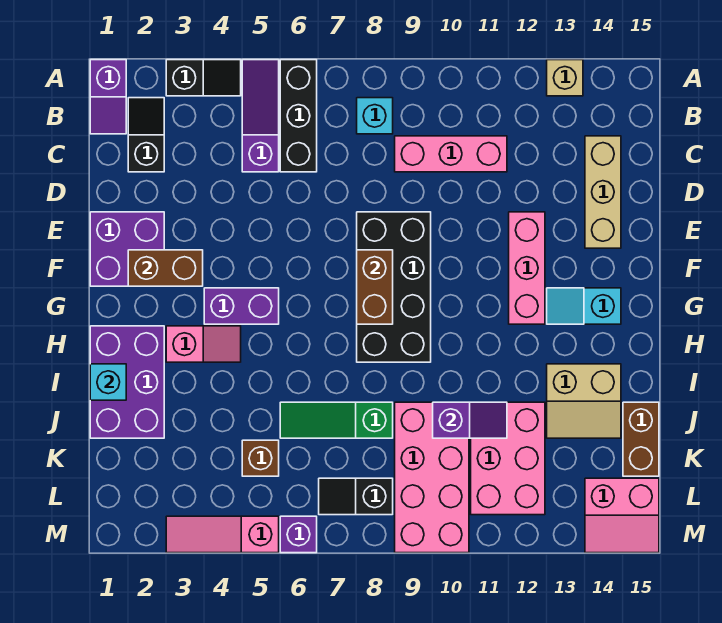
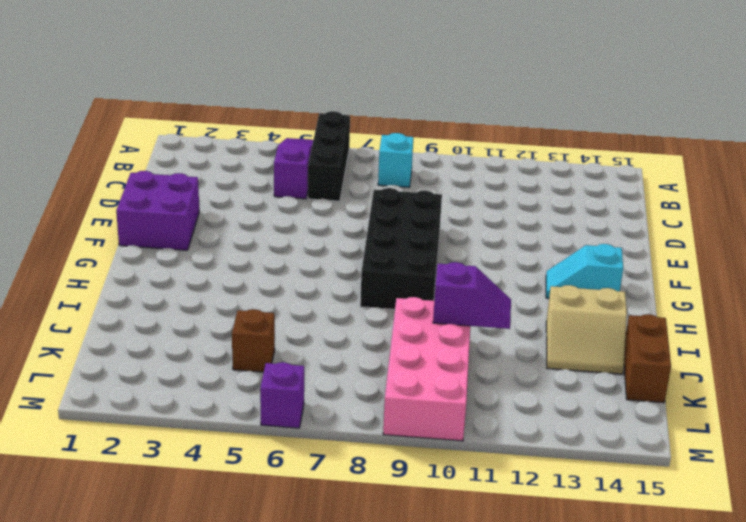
none -> purple slope A1:B1 level 1 top A
none -> black slope A3:A4 level 1 top 3
none -> tan brick A13 level 1
none -> black slope B2:C2 level 1 top C

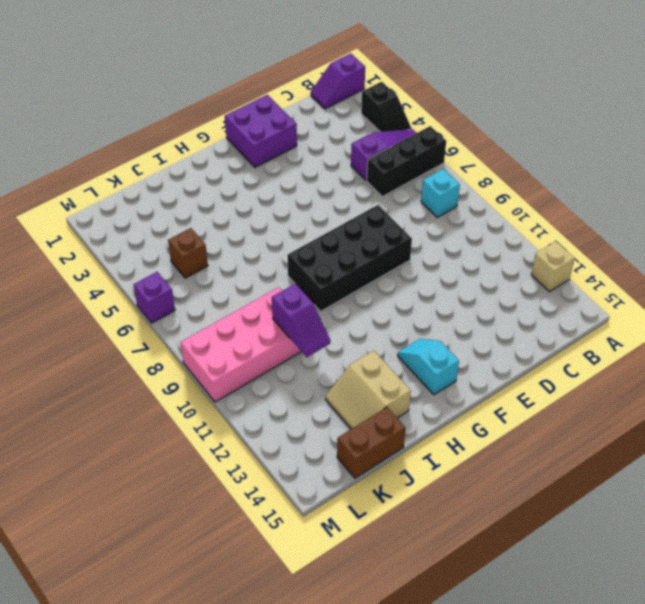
none -> black slope B2:C2 level 1 top C
none -> pink brick C9:C11 level 1
none -> tan brick C14:E14 level 1
none -> pink brick E12:G12 level 1

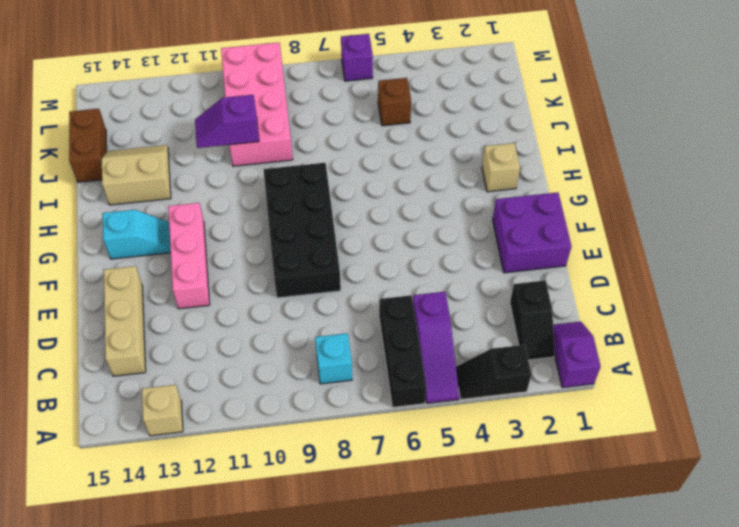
tan brick H2 level 1 -> purple brick H1:J2 level 1
none -> pink brick C9:C11 level 1
none -> purple brick G4:G5 level 1
none -> pink slope H3:H4 level 1 top 3
none -> green slope J6:J8 level 1 top 8

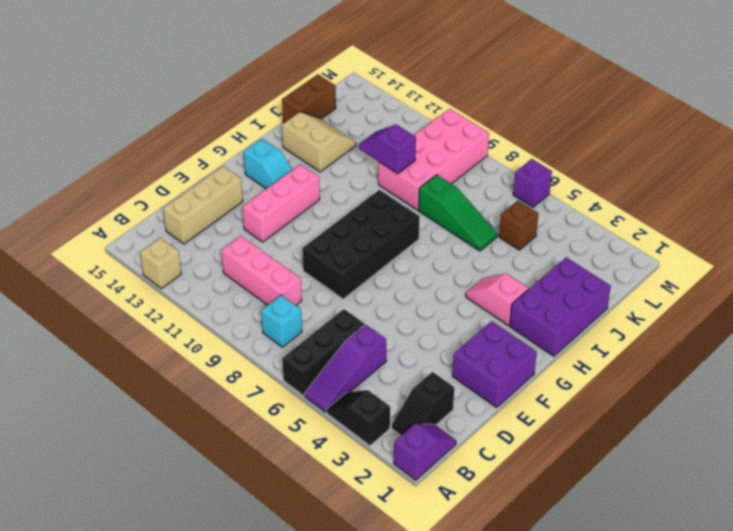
none -> purple brick G4:G5 level 1
none -> pink brick J11:L12 level 1
none -> black slope L7:L8 level 1 top 8
none -> pink slope L14:M15 level 1 top L

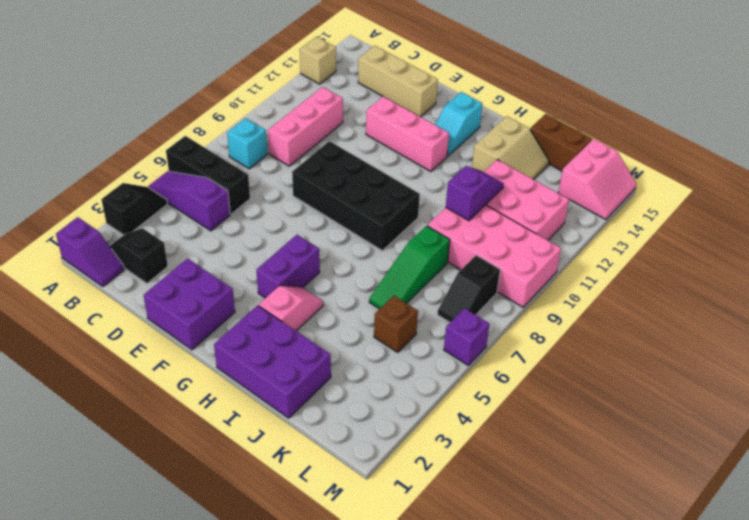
none -> pink slope M3:M5 level 1 top 5
none -> brown brick F2:F3 level 2
none -> brown brick F8:G8 level 2
none -> cyan brick I1 level 2

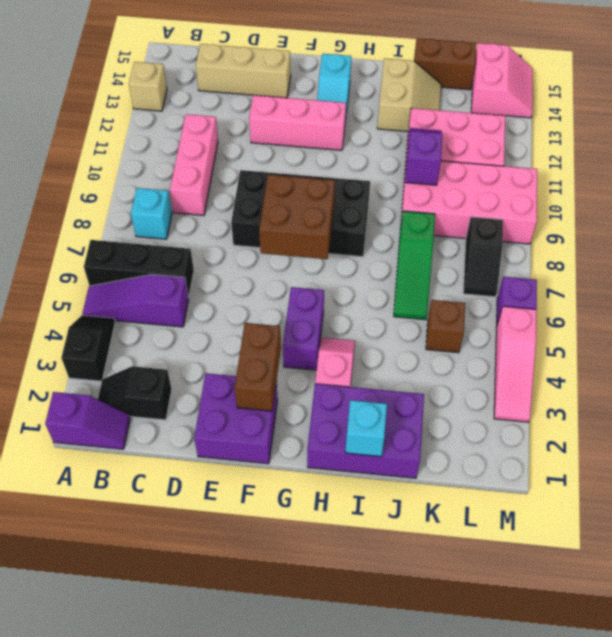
brown brick F7:G8 level 2 -> brown brick F8:G8 level 2

